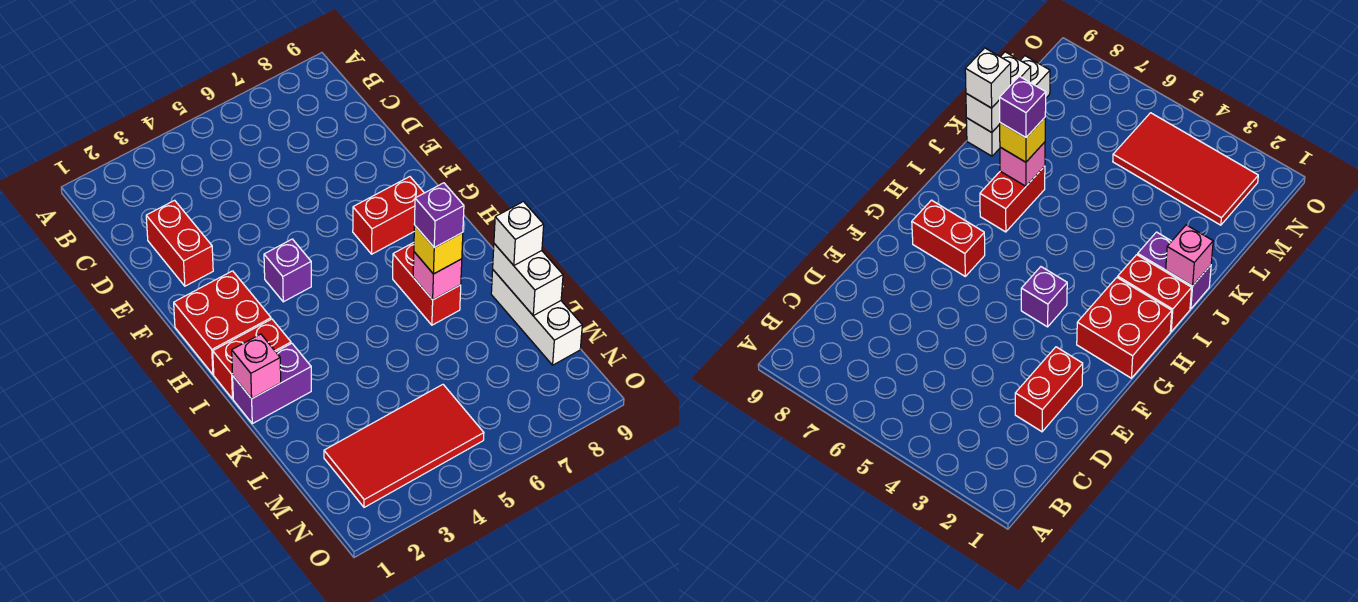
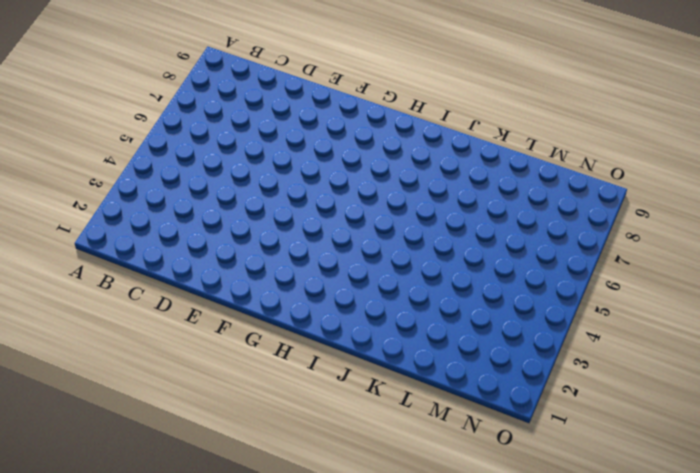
none -> red brick D2:E2 level 1
none -> red brick G1:H2 level 1
none -> purple brick G4 level 1

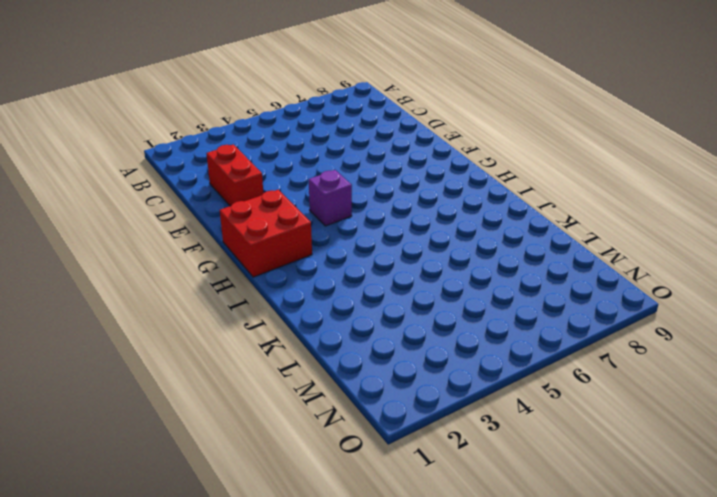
none -> red brick G7:G8 level 1
none -> red brick I1:I2 level 1
none -> red brick I7:J7 level 1

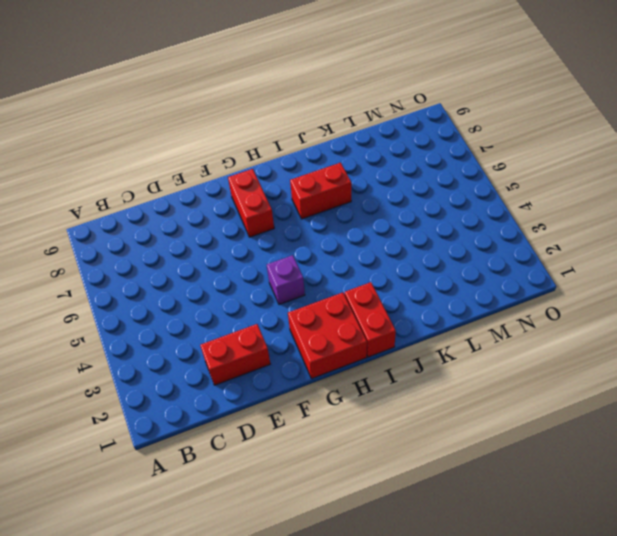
none -> purple brick J1:J2 level 1
none -> white brick K9:M9 level 1
none -> red tile M2:N5 level 1

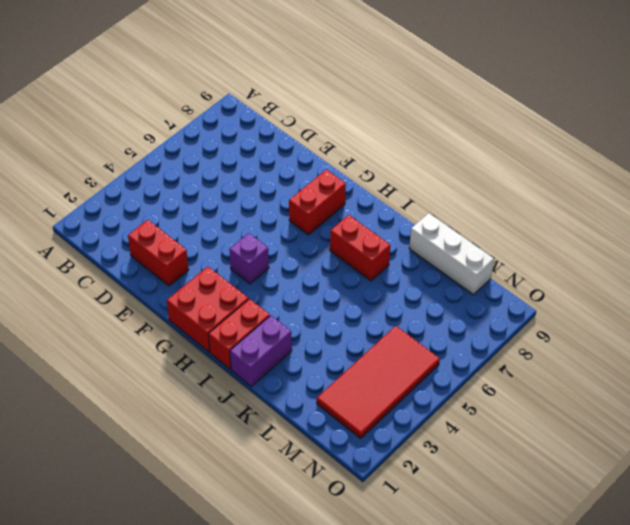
none -> pink brick J1 level 2
none -> pink brick J7 level 2
none -> white brick K9:L9 level 2

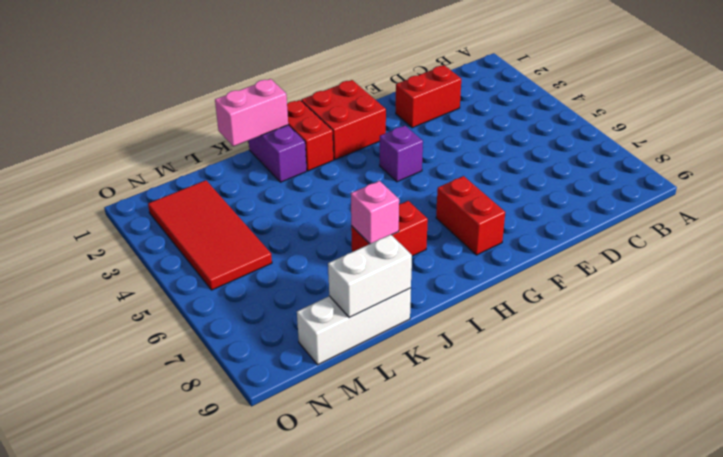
pink brick J1:K1 level 2 -> pink brick J1 level 2
none -> yellow brick J7 level 3
none -> white brick K9 level 3
none -> purple brick J7 level 4

